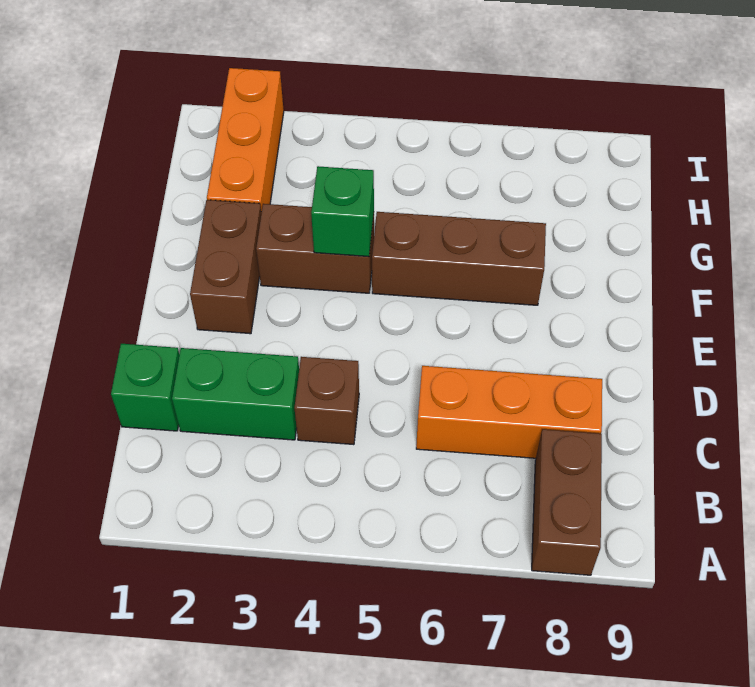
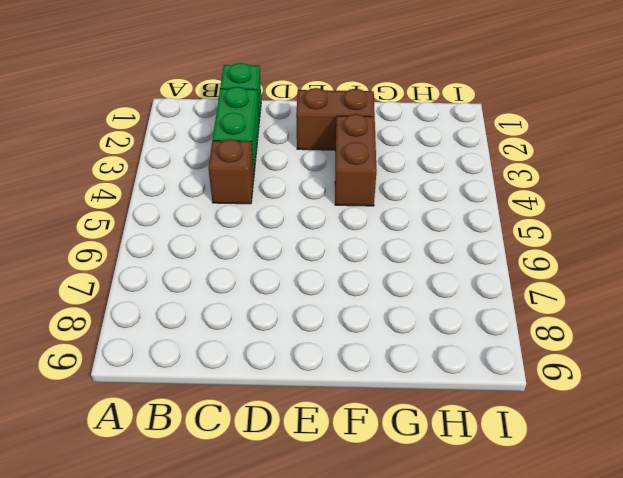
none -> brown brick A8:B8 level 1
none -> orange brick C6:C8 level 1

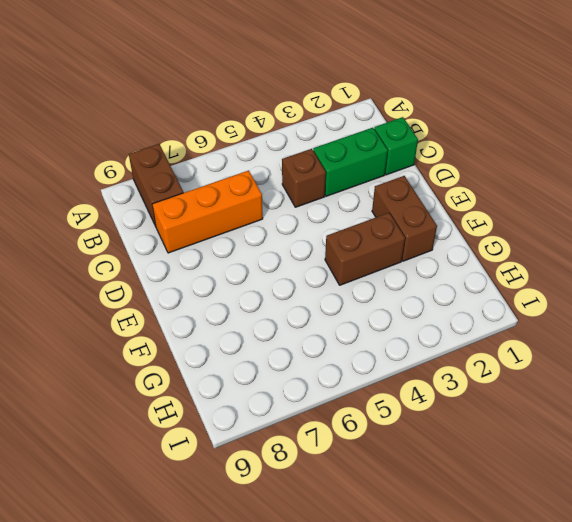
none -> brown brick F5:F7 level 1
none -> orange brick G2:I2 level 1

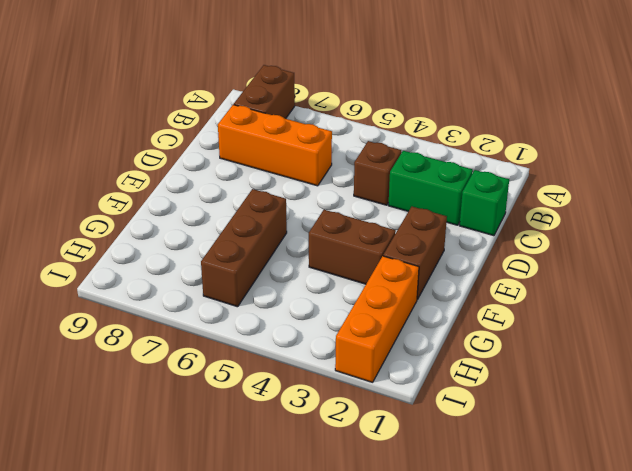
brown brick F6:H6 level 1 -> brown brick F5:F7 level 1
none -> green brick F4 level 2

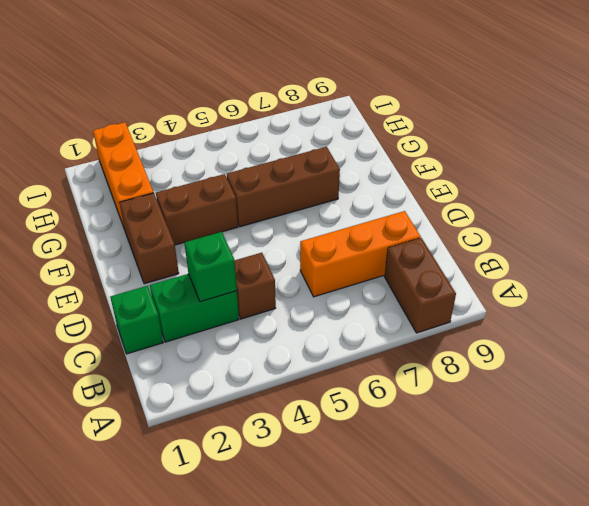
green brick C3 level 2 -> green brick F4 level 2

